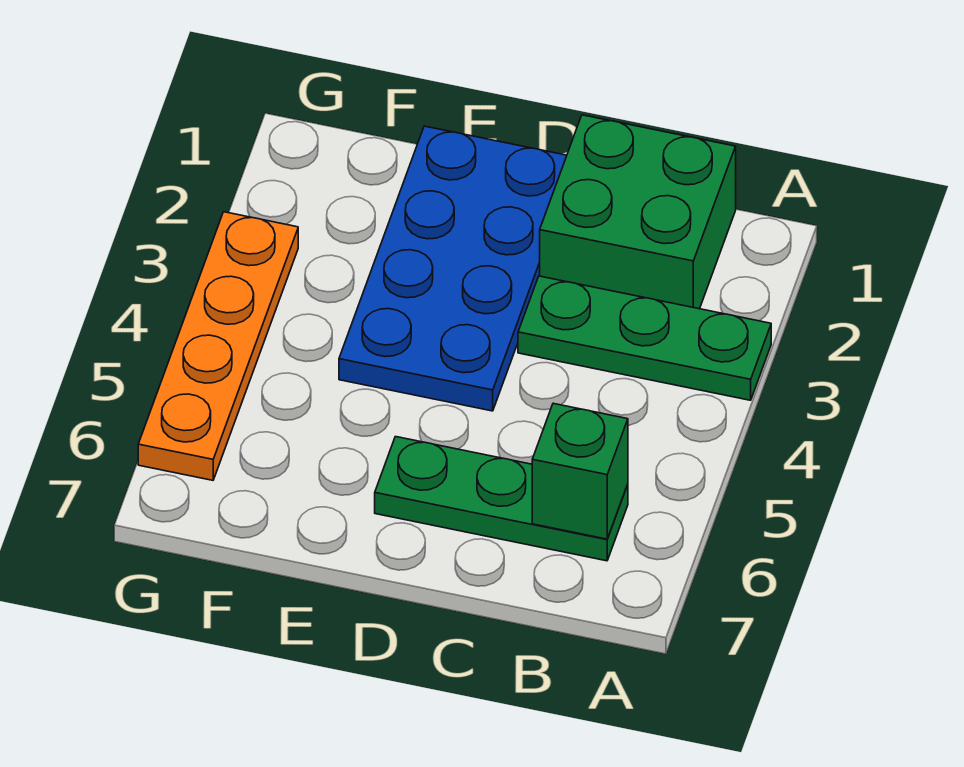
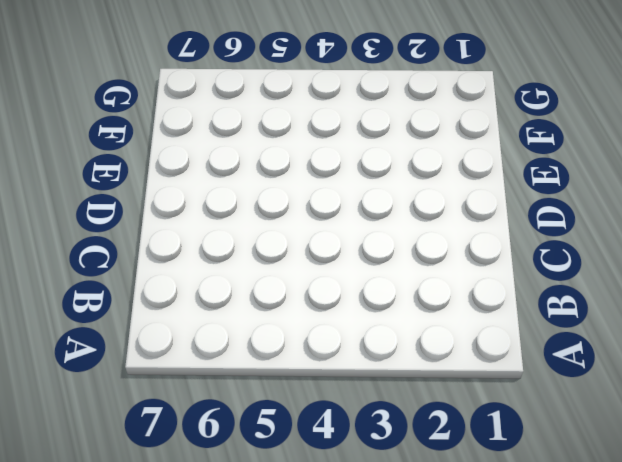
none -> green plate A3:C3 level 1
none -> green brick B1:C2 level 1

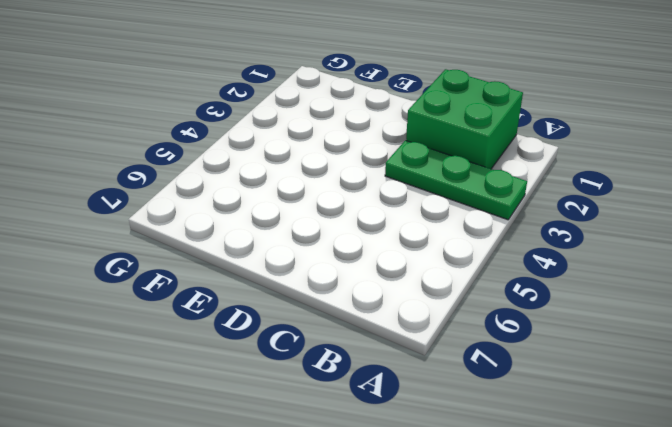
none -> green plate B6:D6 level 1
none -> blue plate D1:E4 level 1

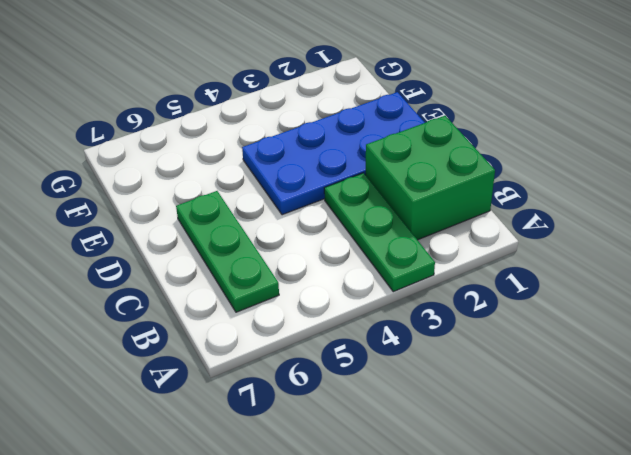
none -> orange plate G3:G6 level 1
none -> green brick B6 level 2

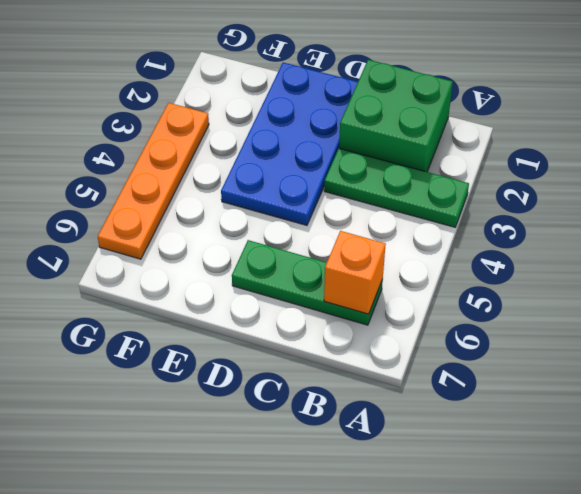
orange brick B6 level 2 -> green brick B6 level 2

